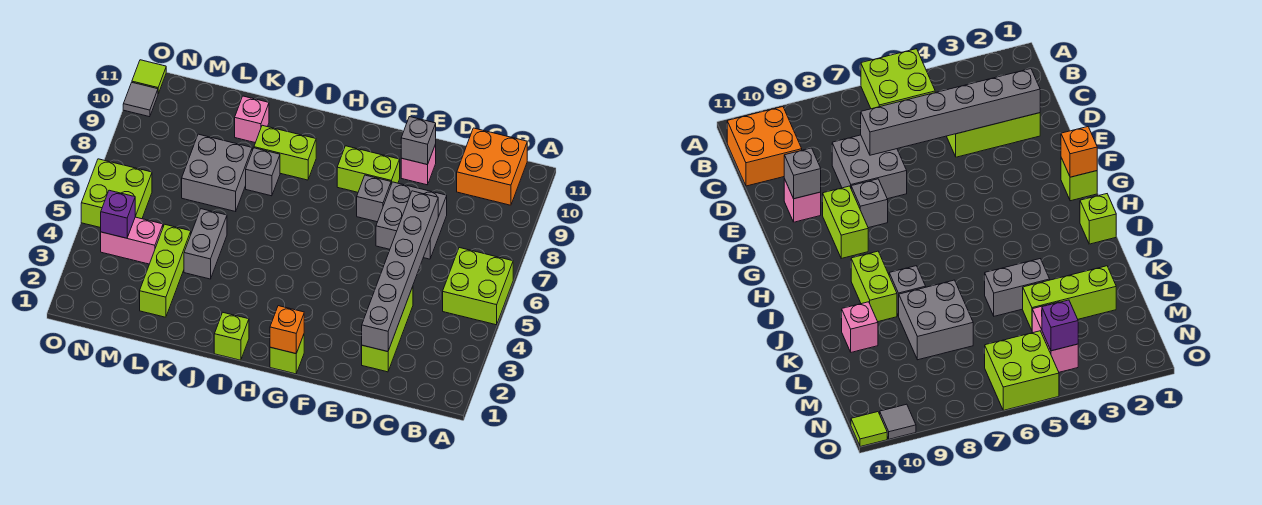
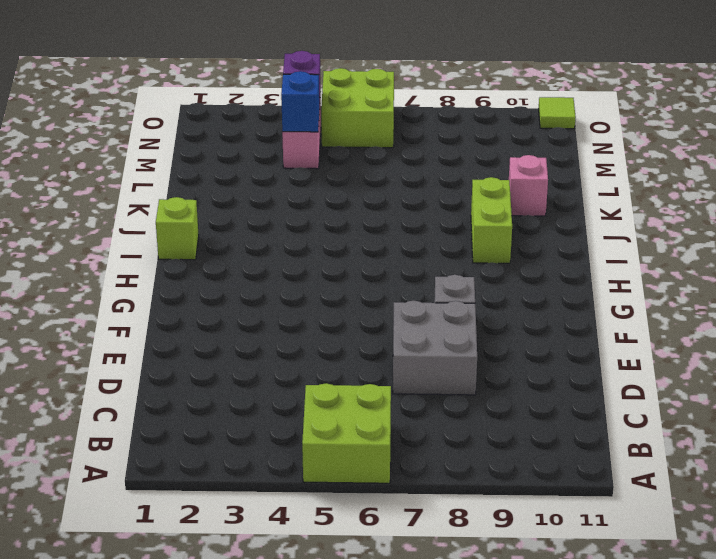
blue brick M4 level 2 -> none
none -> orange brick B10:C11 level 1
none -> lime brick D2:D4 level 1
none -> pink brick E10 level 1

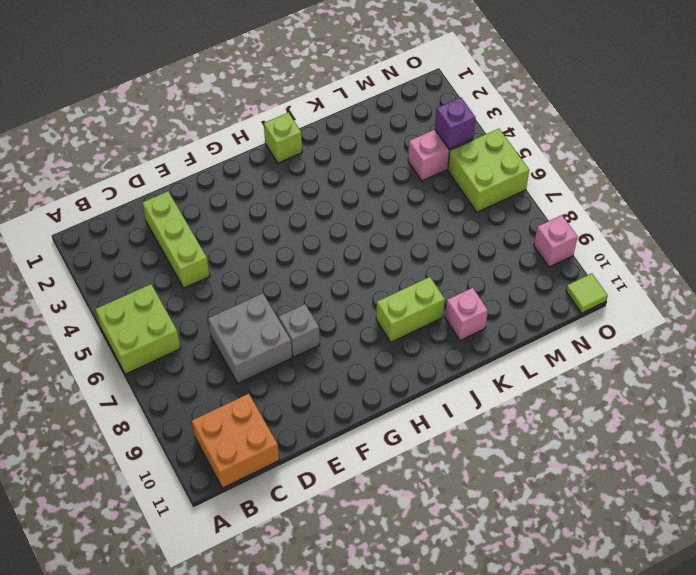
pink brick O9 level 1 -> pink brick E10 level 1
none -> lime brick F9:G9 level 1
none -> lime brick G1 level 1
none -> grey brick J8 level 1

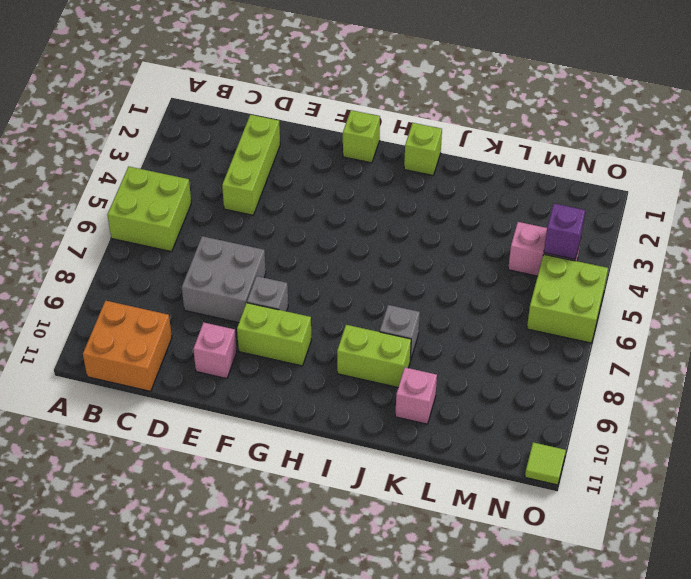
none -> grey brick K4:K5 level 1
none -> grey brick K7:L8 level 1
none -> lime brick L2:L4 level 1

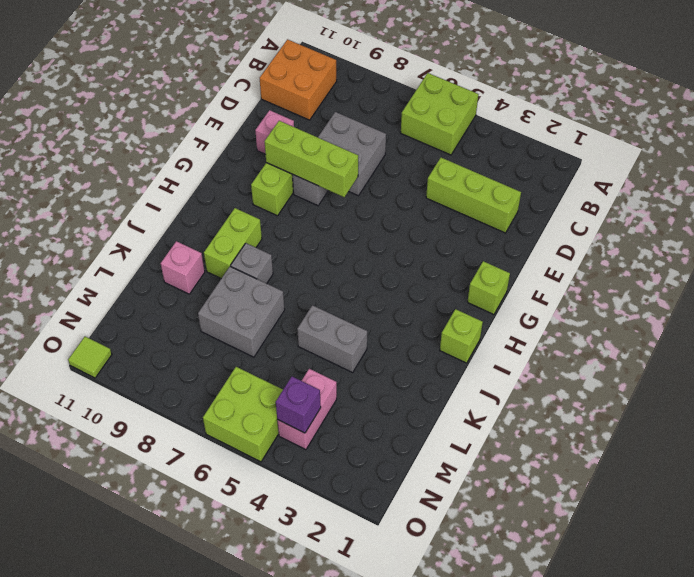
lime brick F7:F9 level 2 -> lime brick L2:L4 level 1
none -> grey tile O10 level 1
none -> grey brick D2:D7 level 2
none -> grey brick E10 level 2

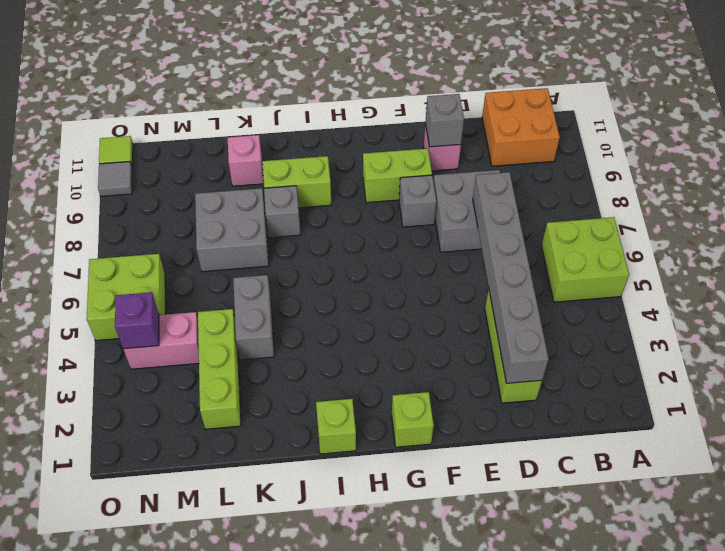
none -> orange brick G1 level 2

